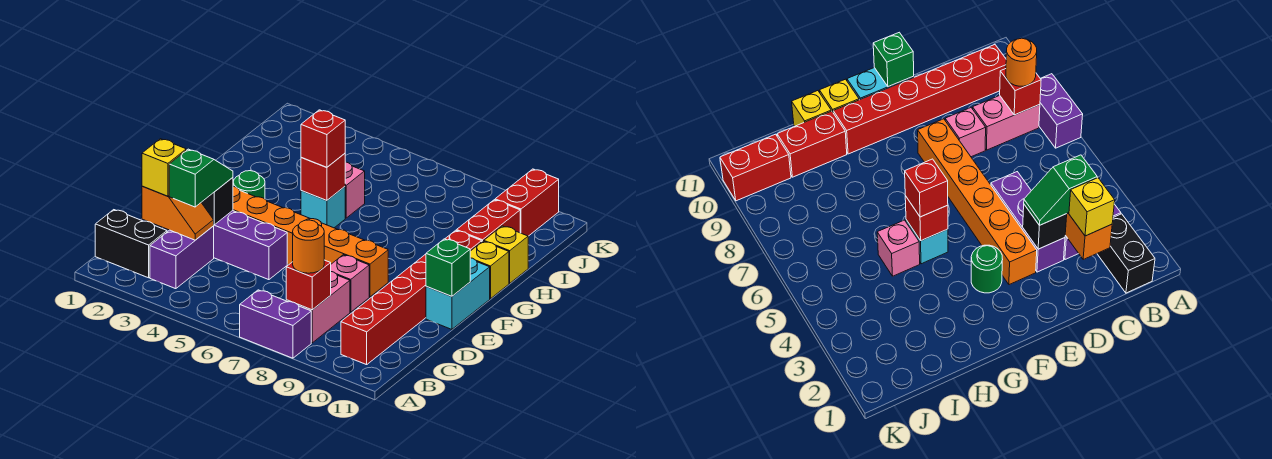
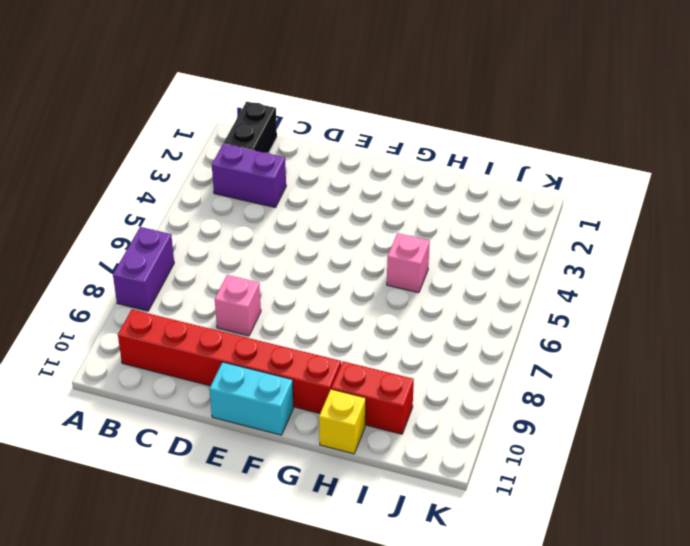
none -> pink brick B8:C8 level 1
none -> purple brick D3:D5 level 1
none -> orange brick E3:E8 level 1

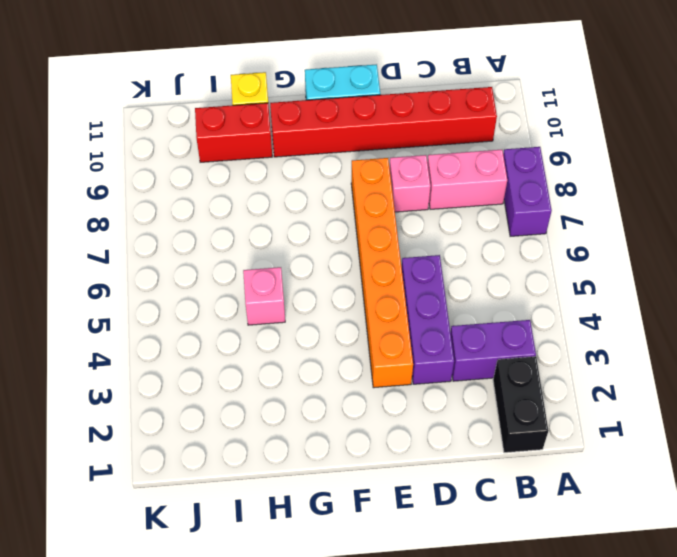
none -> green round brick F3 level 1
none -> cyan brick G5 level 1
none -> yellow brick G11 level 1

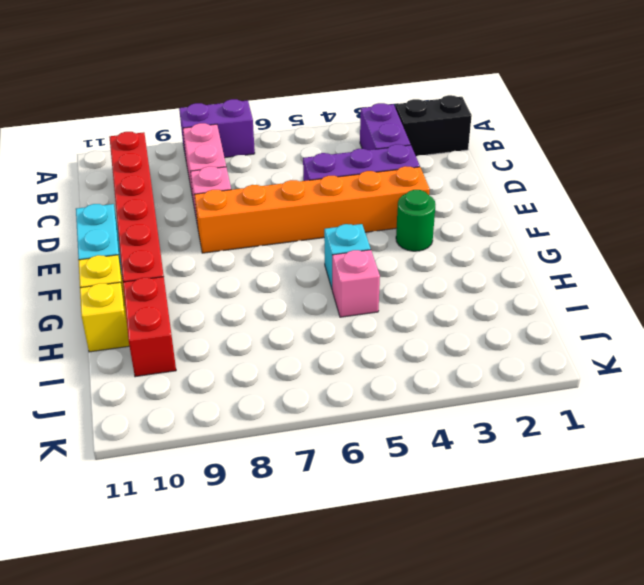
none -> red brick J10:K10 level 1
none -> red brick B8 level 2
none -> orange slope C2:C3 level 2 top 2

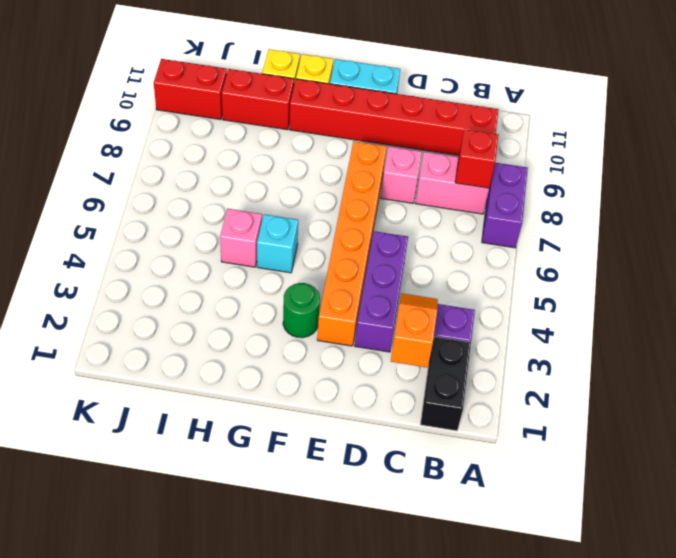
none -> black brick D3 level 2
none -> green brick E11 level 2
none -> red brick G5 level 2

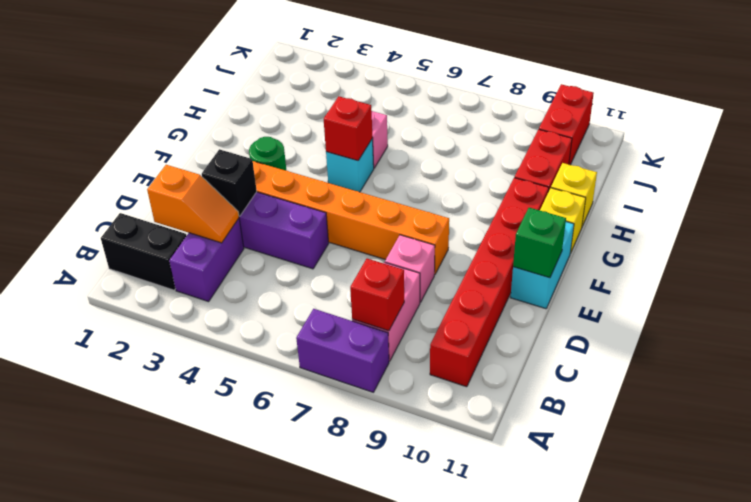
none -> orange round brick B8 level 3
none -> yellow brick C2 level 3
none -> green slope C3:D3 level 3 top C

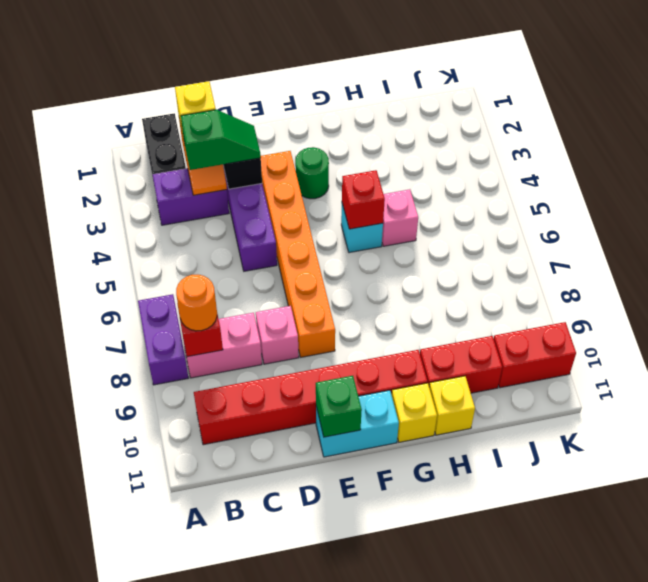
none -> red brick G5 level 3

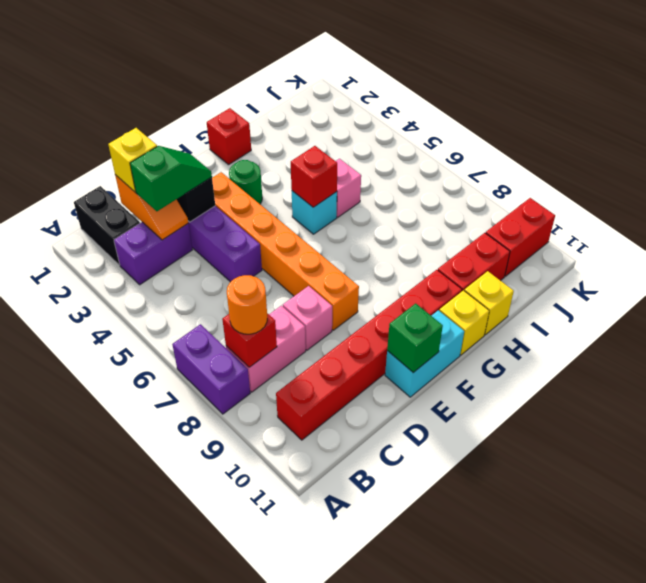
red brick G1 level 1 -> red brick G5 level 3

